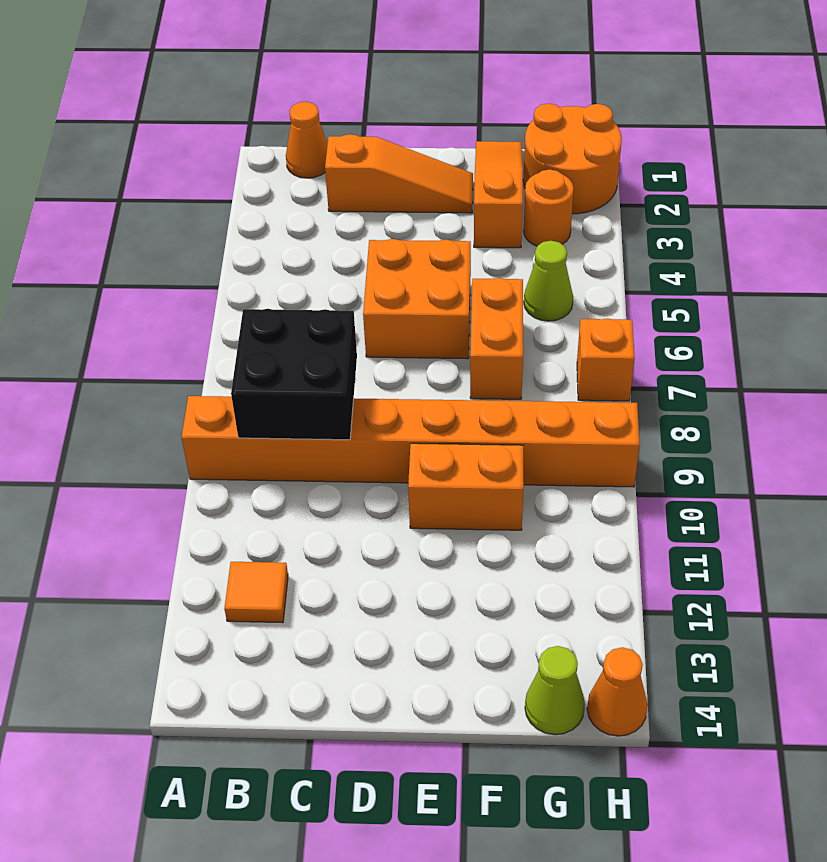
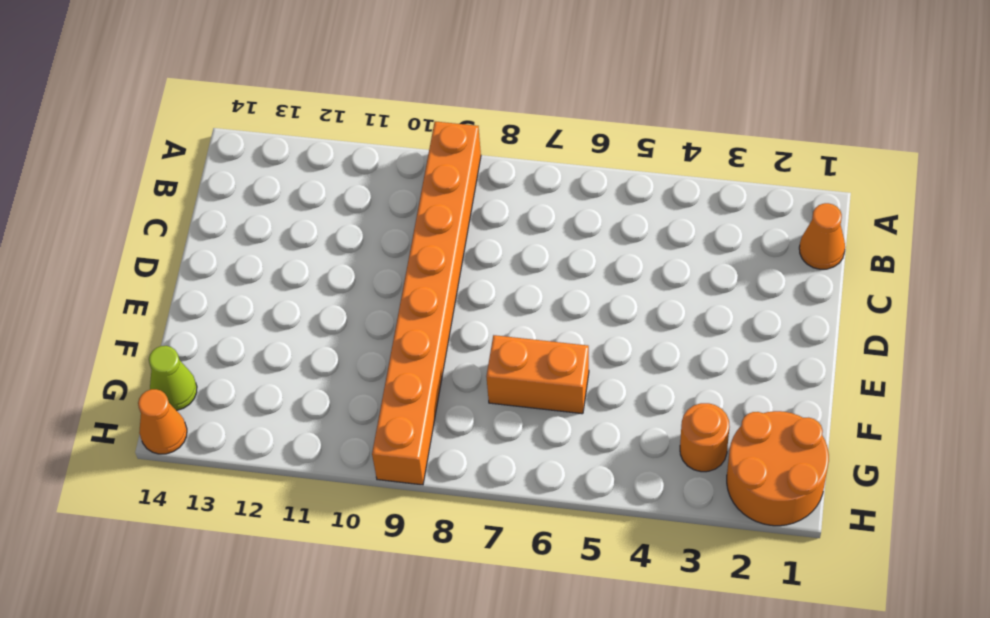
none -> orange tile B12 level 1
none -> orange slope C2:E2 level 1 top C
none -> orange brick D5:E6 level 1

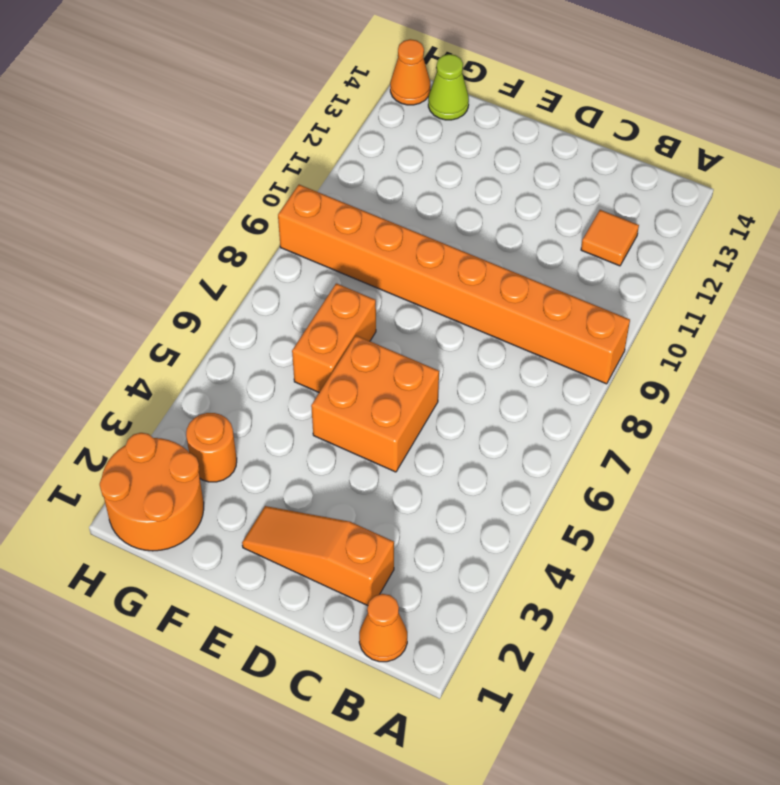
none -> orange brick E10:F10 level 1
none -> orange slope F1:F3 level 1 top 3
none -> lime cone G5 level 1

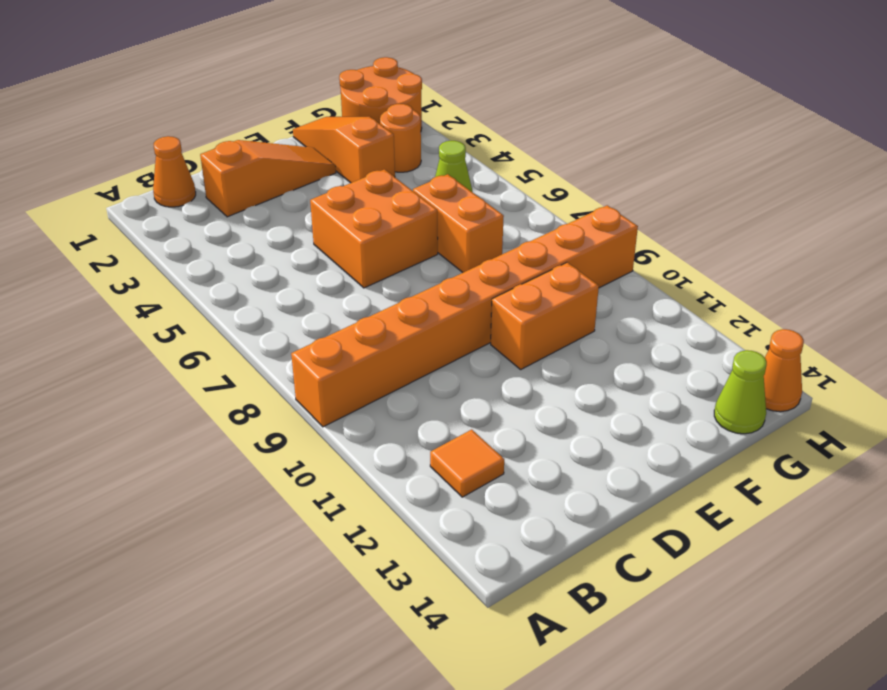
none -> orange brick H7 level 1
none -> black brick B8:C9 level 2

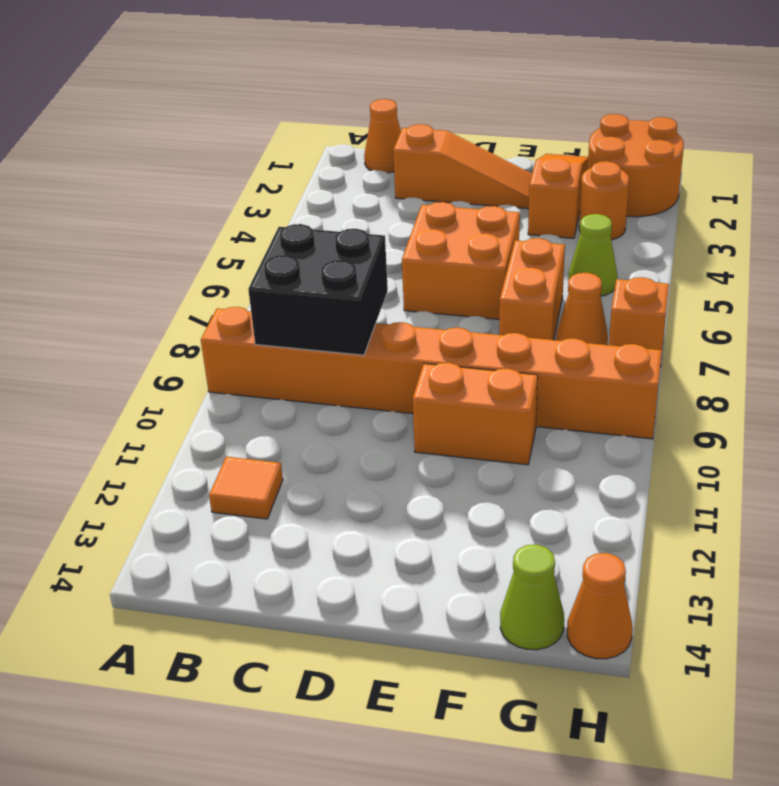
orange cone G7 level 1 -> none

